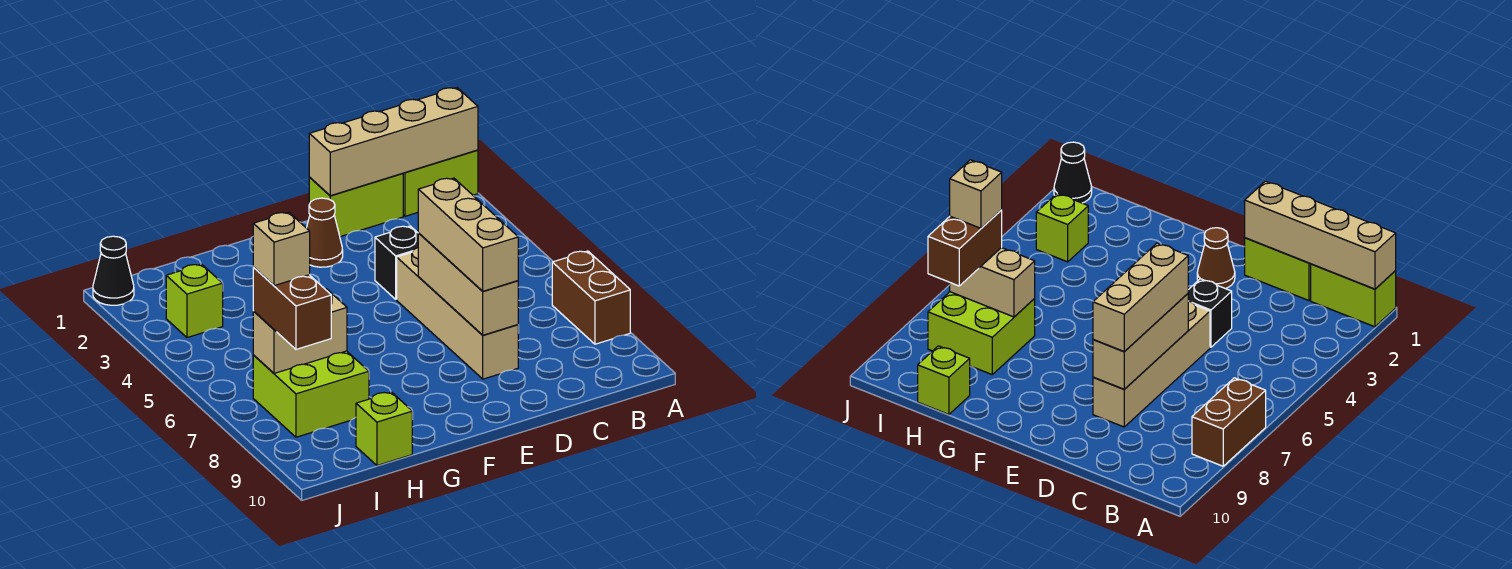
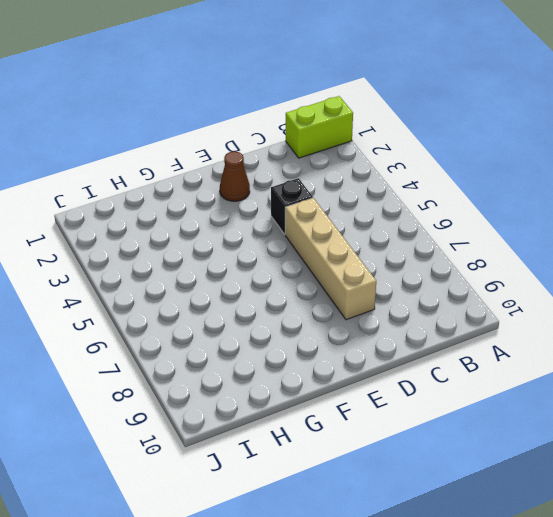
none -> brown brick A7:A8 level 1
none -> lime brick C1:D1 level 1
none -> lime brick H7:I8 level 1

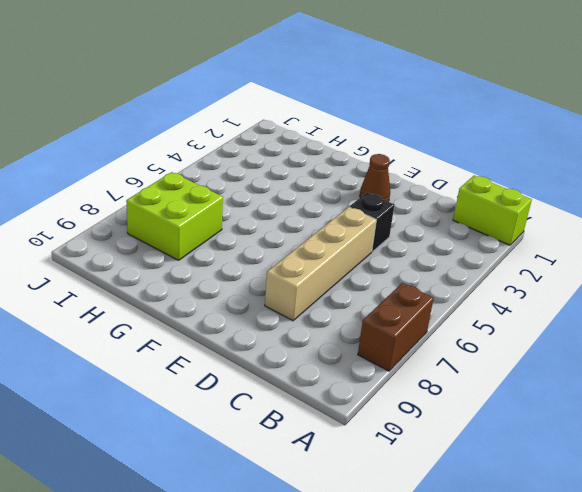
none -> lime brick C1:D1 level 1
none -> lime brick H10 level 1
none -> lime brick I3 level 1

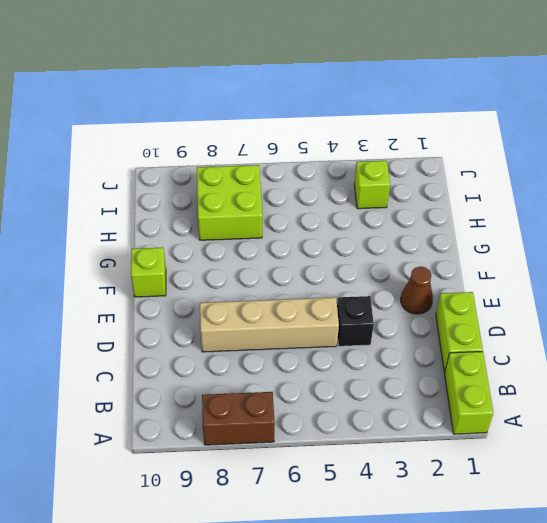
lime brick F10 level 1 -> lime brick H10 level 1
none -> black cone J1 level 1
none -> tan brick A1:D1 level 2
none -> tan brick D6:D8 level 2

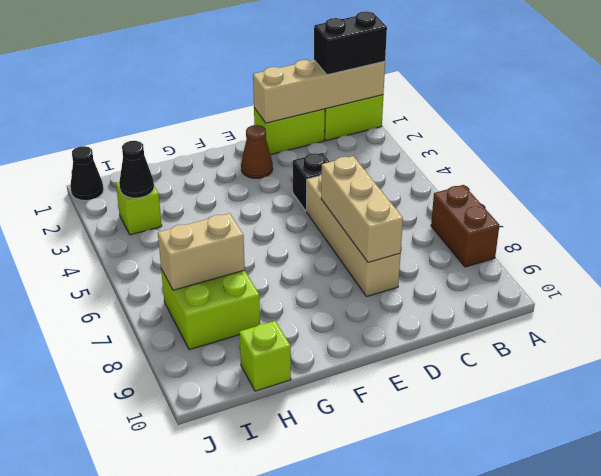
black brick A1:B1 level 3 -> none
black cone I3 level 2 -> none
none -> tan brick D6:D8 level 3
none -> brown brick I7:I8 level 3
none -> tan brick I7 level 4

